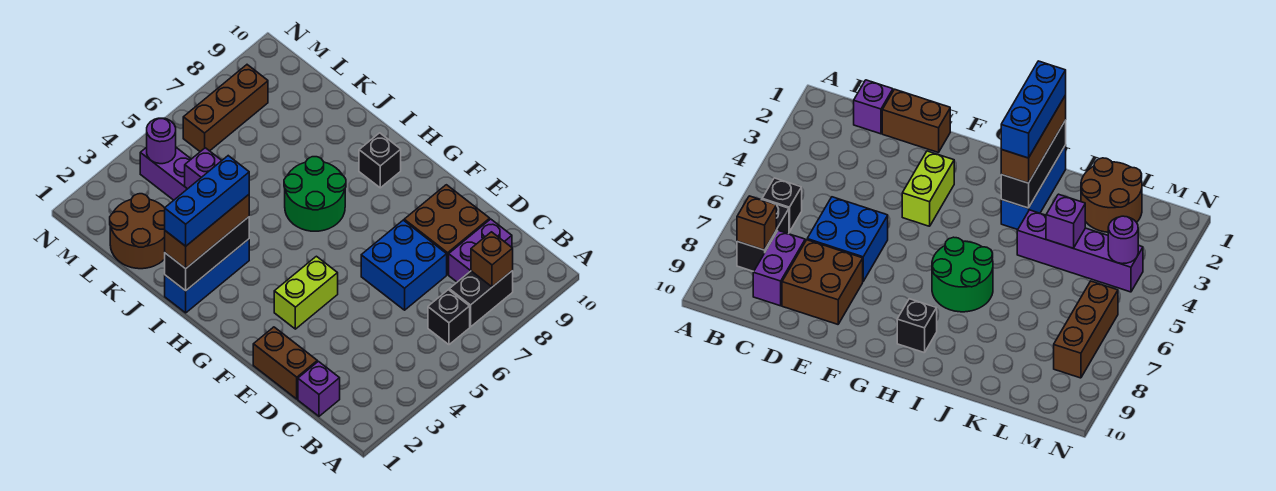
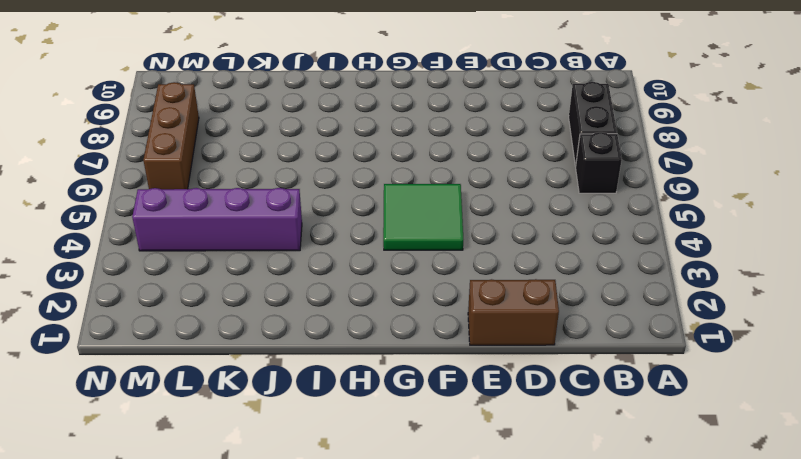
green tile F4:G5 level 1 -> lime brick F3:F4 level 1
none -> purple brick C1 level 1
none -> purple brick C8:C9 level 1
none -> blue brick D6:E7 level 1

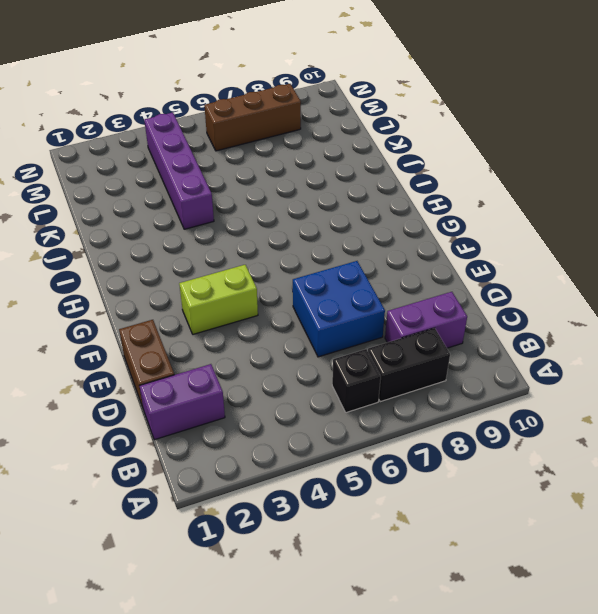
purple brick C1:C2 level 1 -> purple brick C1 level 1
none -> brown brick D8:E9 level 1
none -> green round brick H6:I7 level 1
none -> black brick H9 level 1

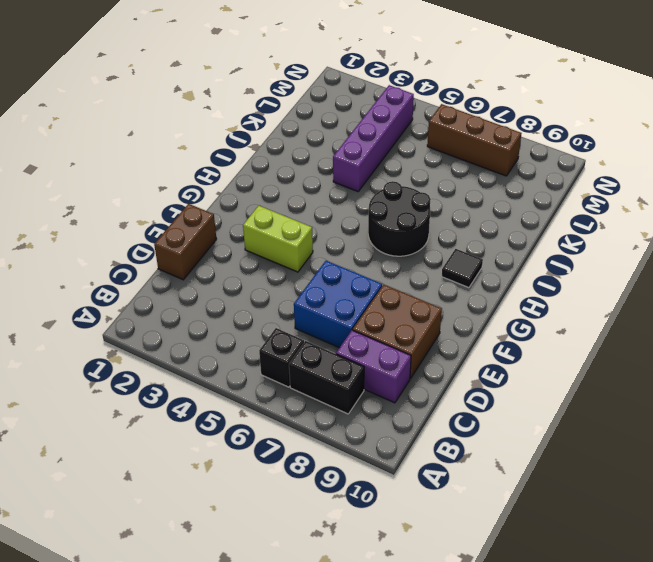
black round brick H6:I7 level 1 -> green round brick H6:I7 level 1
black tile H9 level 1 -> black brick H9 level 1
none -> purple brick C1 level 1
none -> blue brick I1:I3 level 1
none -> brown round brick K1:L2 level 1

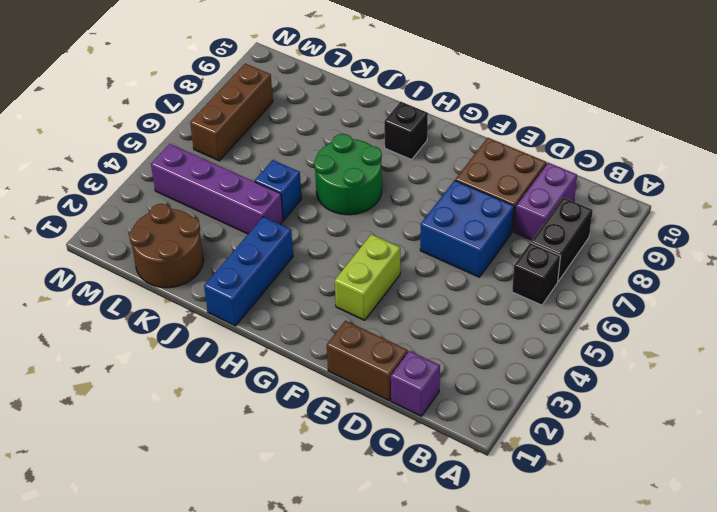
blue brick J5 level 1 -> none
none -> brown brick B8 level 2
none -> black brick I1:I3 level 2
none -> purple brick K4 level 2

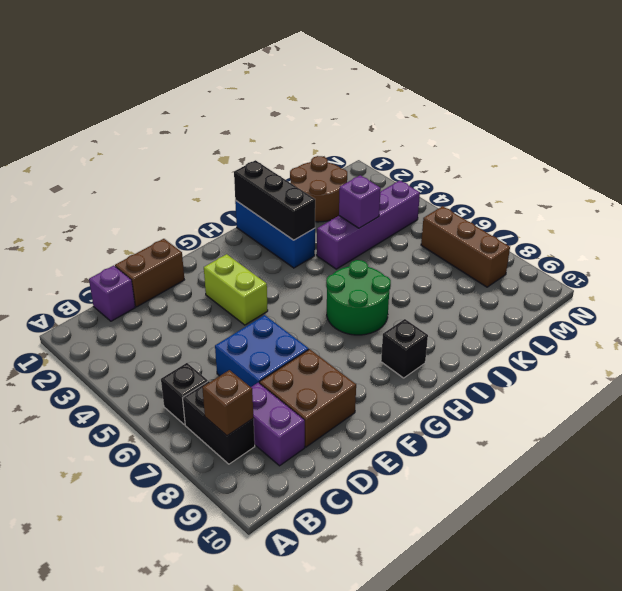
none -> purple round brick M4 level 2
none -> brown brick I1:I3 level 3
none -> blue brick I1:I3 level 4

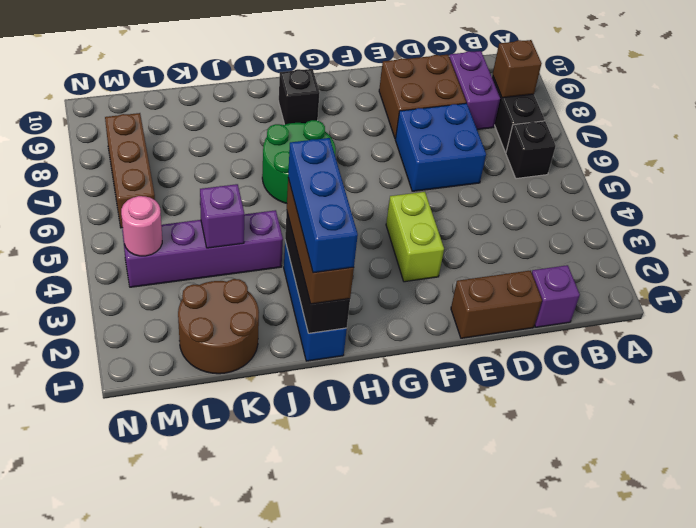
pink round brick M4 level 2 -> purple round brick M4 level 2

